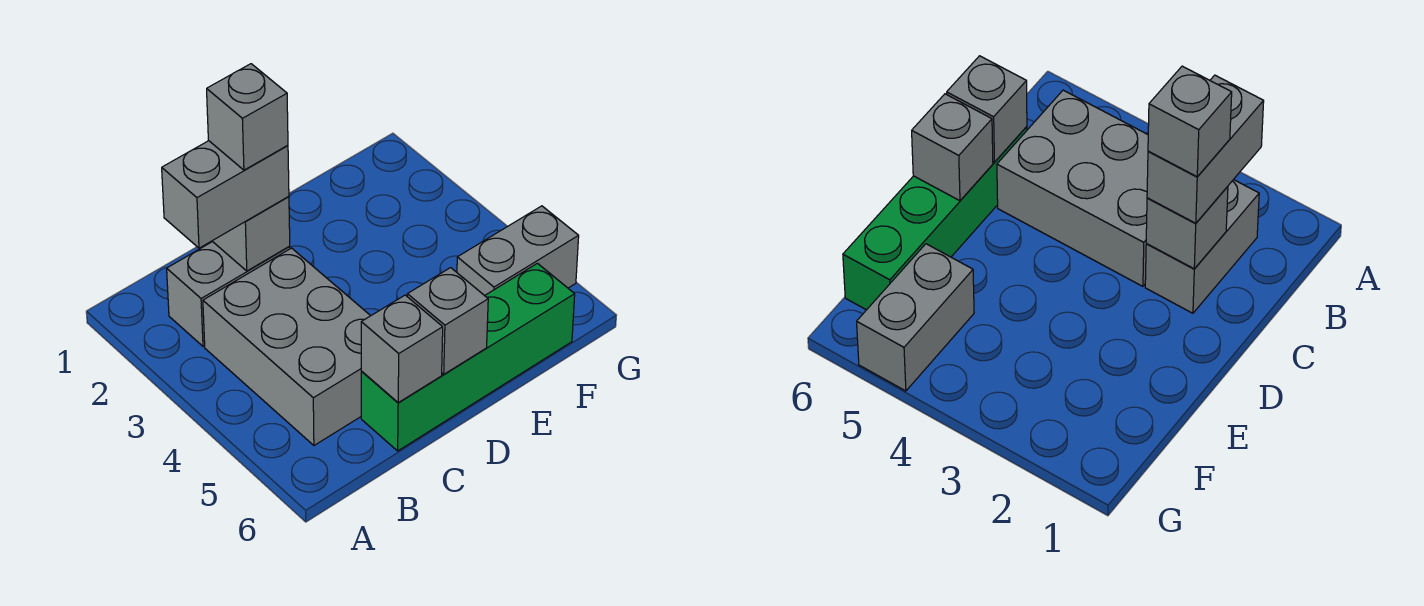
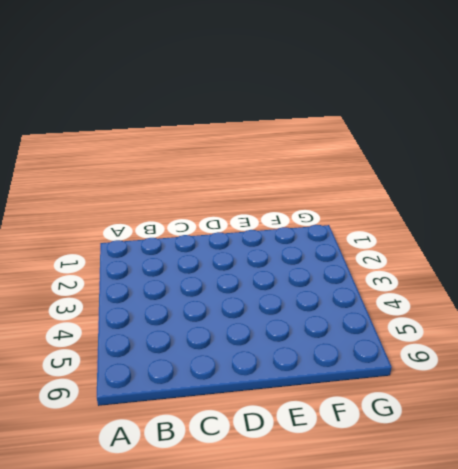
none -> grey brick B2:C2 level 1
none -> grey brick B3:C5 level 1

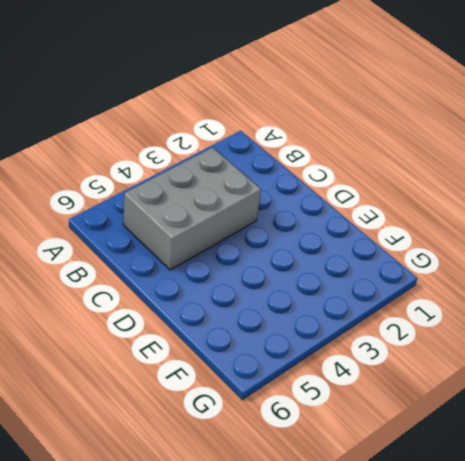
none -> grey brick B2:C2 level 1
none -> green brick C6:F6 level 1

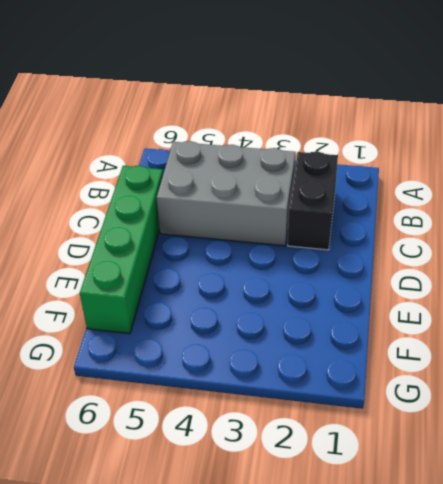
black brick B2:C2 level 1 -> grey brick B2:C2 level 1
none -> grey brick F5:G5 level 1
none -> grey brick C2 level 2

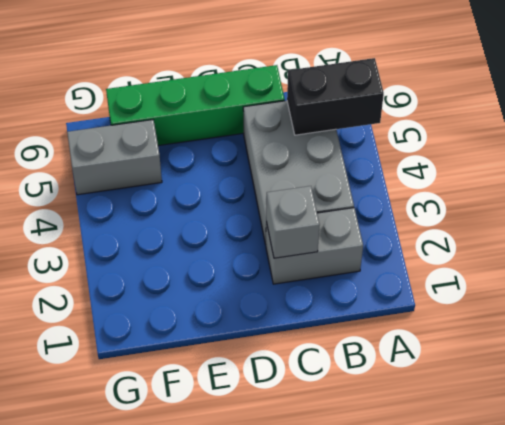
black brick A5:B5 level 2 -> none
none -> grey brick C6 level 2
none -> grey brick D6 level 2

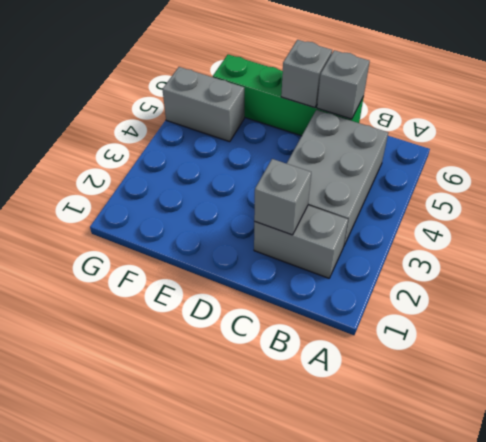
none -> grey brick B2:C2 level 3
none -> grey brick C2 level 4

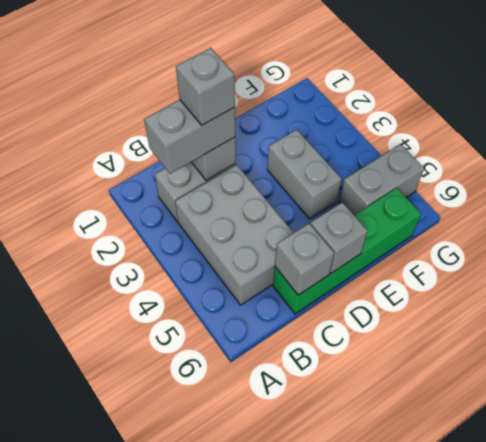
grey brick E3:E4 level 1 -> none

